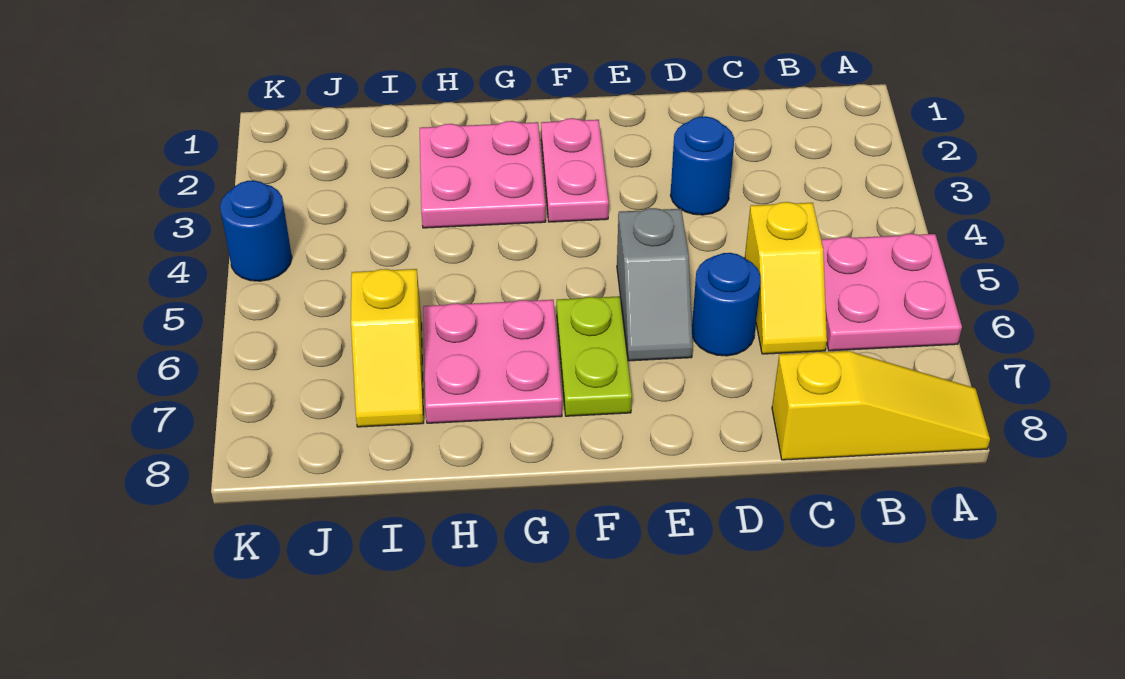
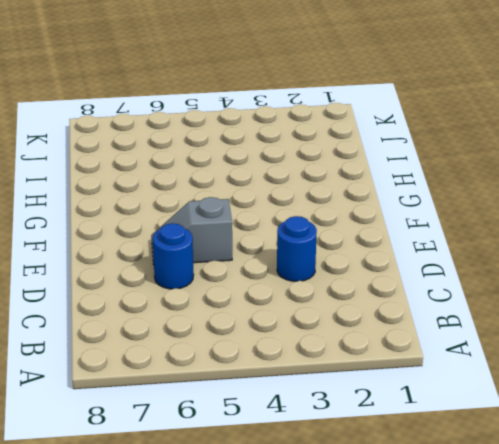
none -> pink plate A5:B6 level 1
none -> yellow slope A8:C8 level 1 top C
none -> yellow slope C5:C6 level 1 top 5

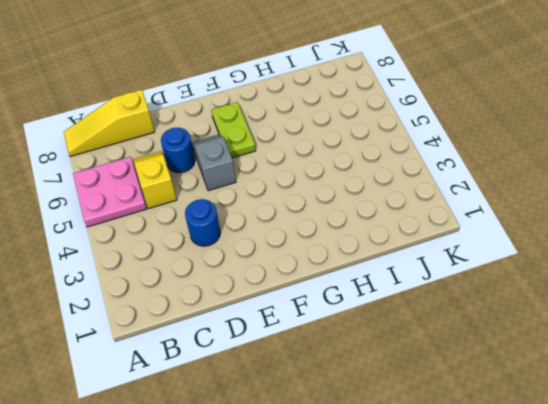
none -> pink plate F2:F3 level 1
none -> pink plate G2:H3 level 1
none -> pink plate G6:H7 level 1

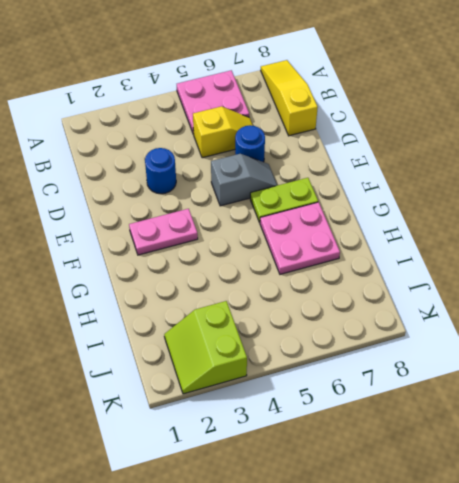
lime slope J2:K3 level 1 top 3 -> none
none -> pink plate G2:H3 level 1
none -> yellow slope I6:I7 level 1 top 6
none -> blue round brick K4 level 1

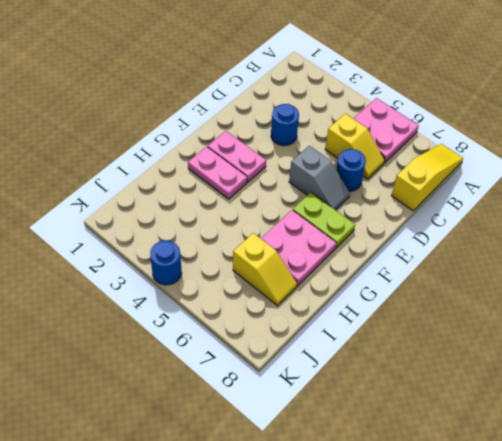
pink plate G2:G3 level 1 -> pink plate G2:H3 level 1

